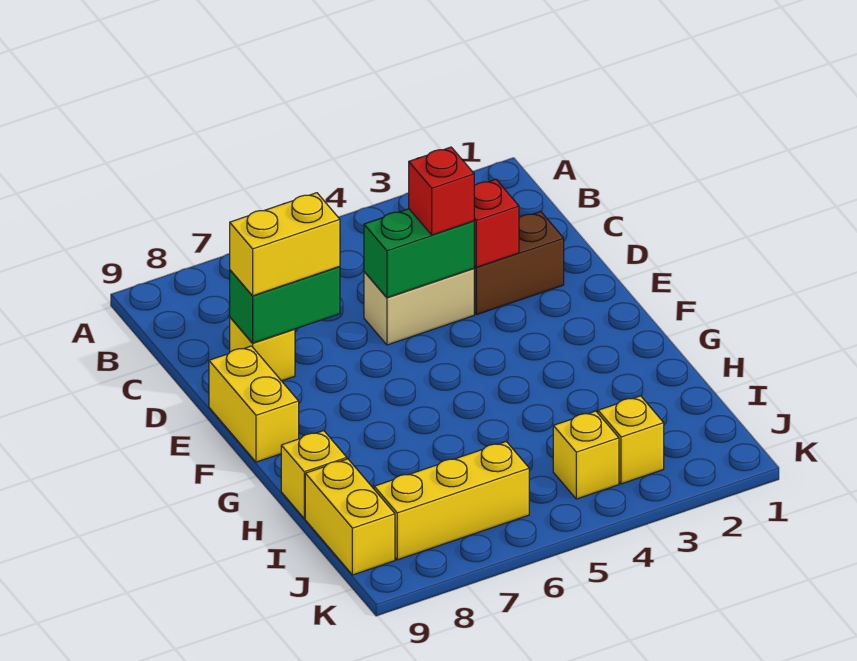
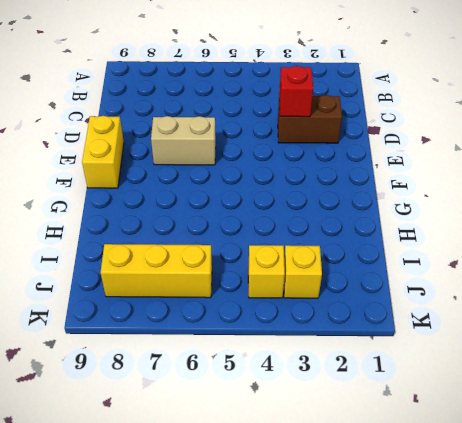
tan brick E6:E7 level 1 -> tan brick D4:D5 level 1
none -> yellow brick D8 level 1
none -> yellow brick H9 level 1
none -> yellow brick I9:J9 level 1

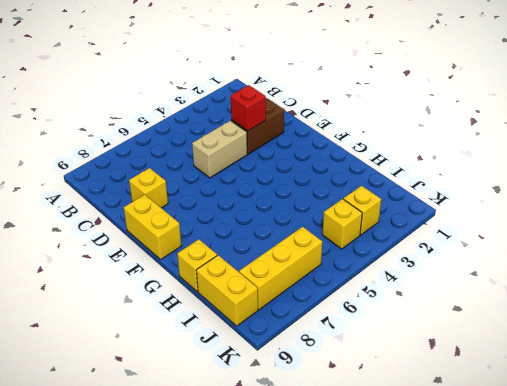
none -> green brick D4:D5 level 2
none -> green brick D7:D8 level 2
none -> red brick D4 level 3

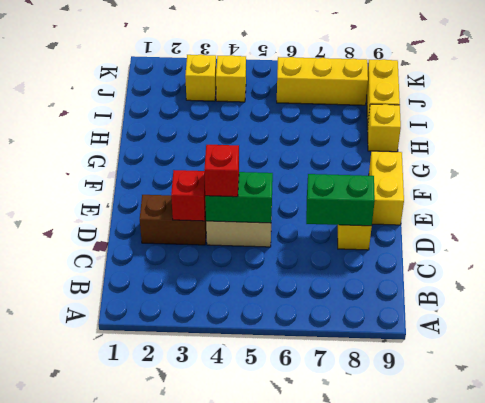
none -> yellow brick D7:D8 level 3

